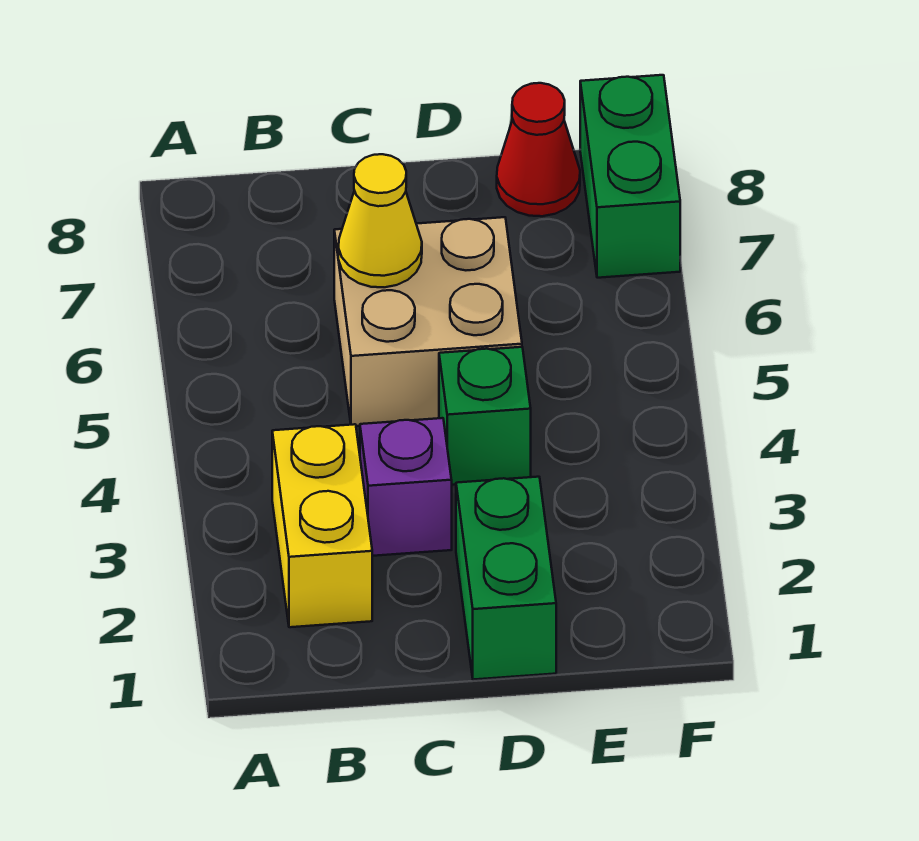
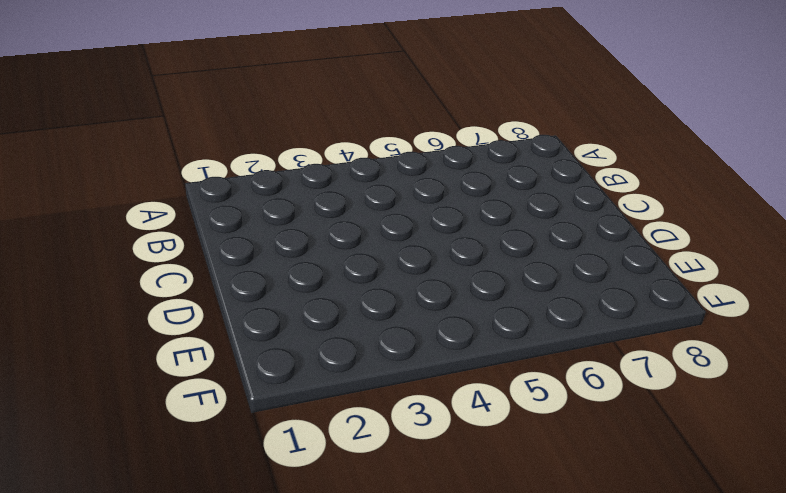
none -> yellow brick B2:B3 level 1
none -> purple brick C3 level 1

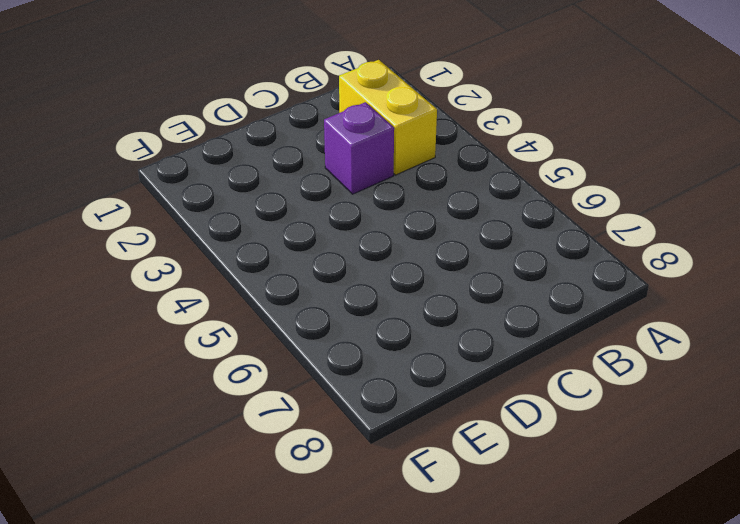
none -> tan brick C5:D6 level 1
none -> green brick D1:D2 level 1

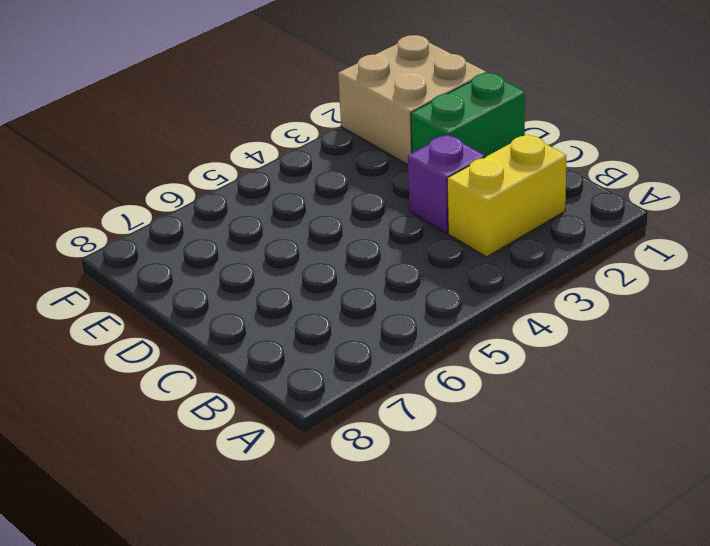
tan brick E1:F2 level 1 -> tan brick C5:D6 level 1
none -> green brick D4 level 1
none -> red cone E8 level 1

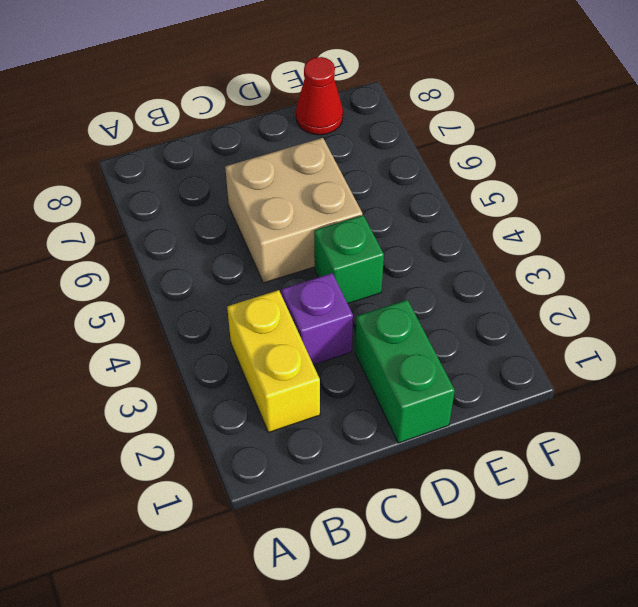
none -> green brick F7:F8 level 1
none -> yellow cone C6 level 2

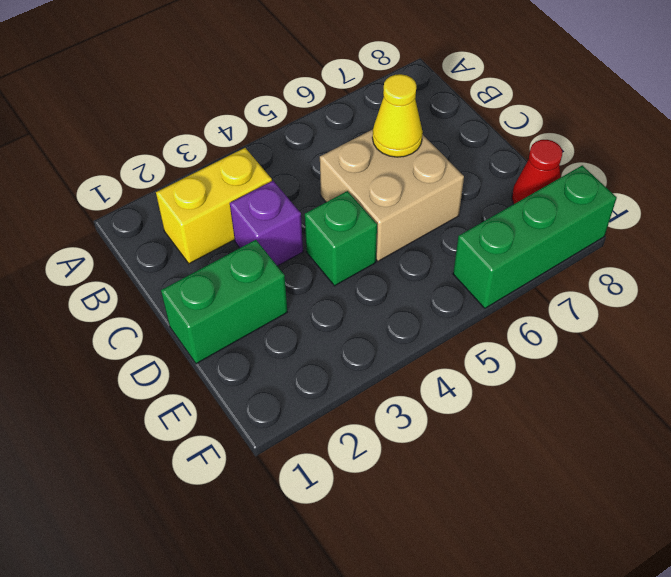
green brick F6:F8 level 1 -> green brick F7:F8 level 1

